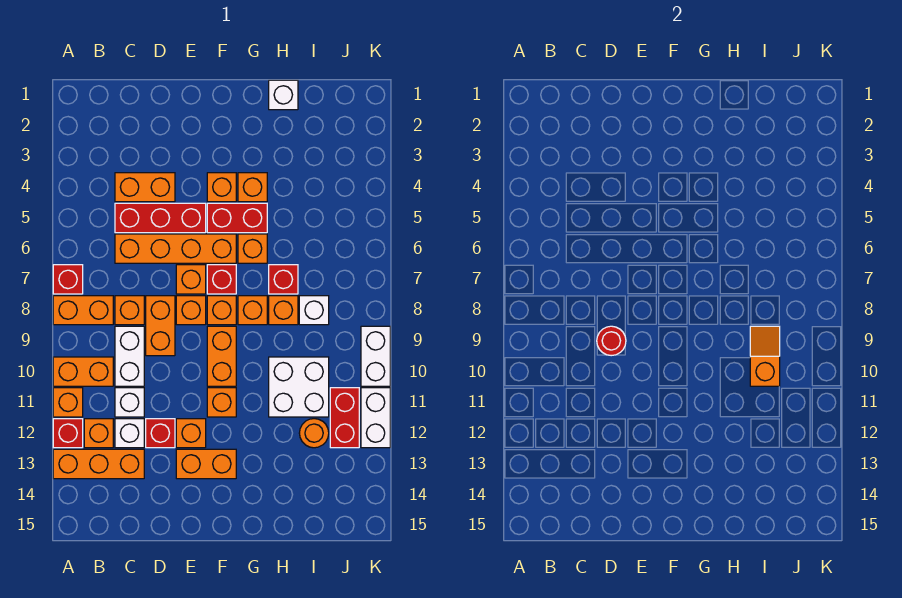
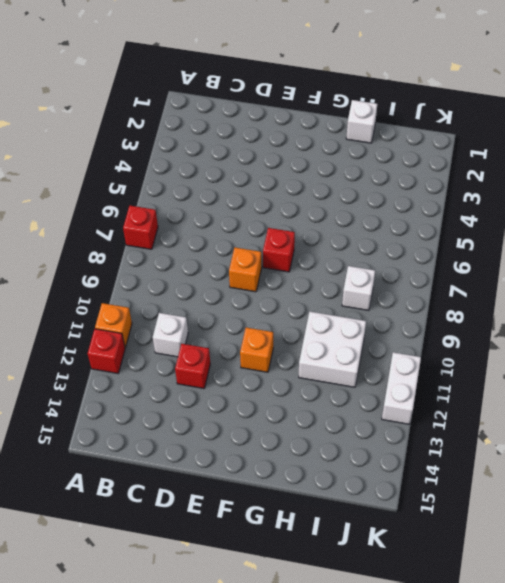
none -> orange brick A8:B8 level 1
none -> orange brick A10:B10 level 1
none -> orange brick A13:C13 level 1
none -> orange brick B12 level 1

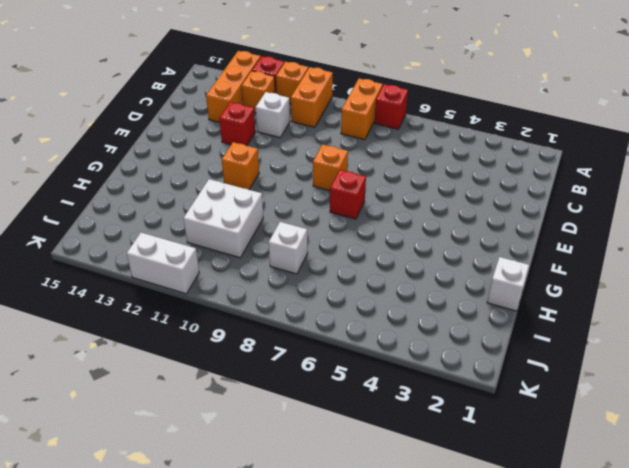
none -> orange brick C4:D4 level 1
none -> red brick C5:E5 level 1
none -> orange brick C6:F6 level 1
none -> orange brick C8 level 1

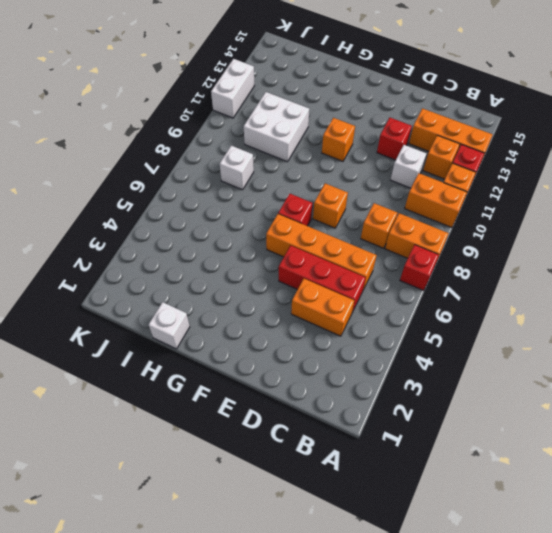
none -> white brick C9:C10 level 1
none -> white brick C12 level 1
none -> orange brick D8:D9 level 1
none -> orange brick E7 level 1

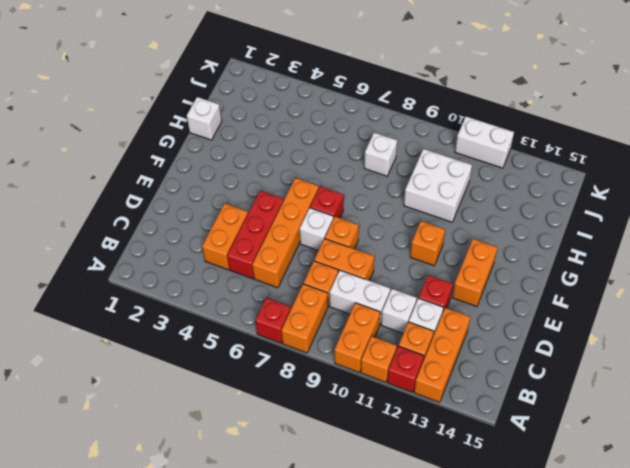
white brick E7 level 1 -> orange brick E7 level 1
none -> orange brick E12 level 1
none -> orange brick F4 level 1
none -> red brick F5:G5 level 1
none -> orange brick F8 level 1

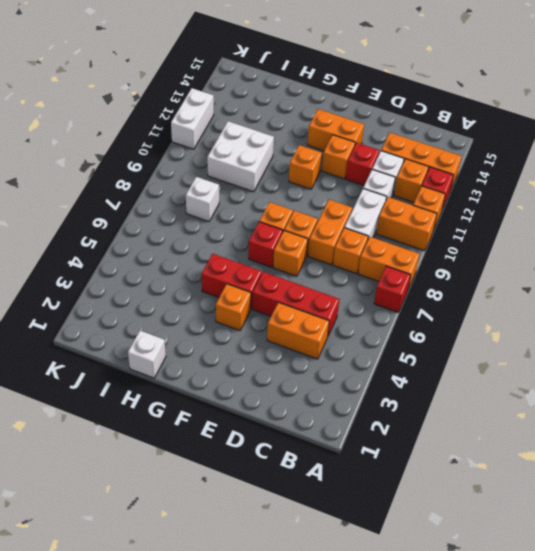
none -> orange brick C6:F6 level 1
none -> orange brick F9:F10 level 1
none -> orange brick G4 level 1
none -> orange brick G6 level 1

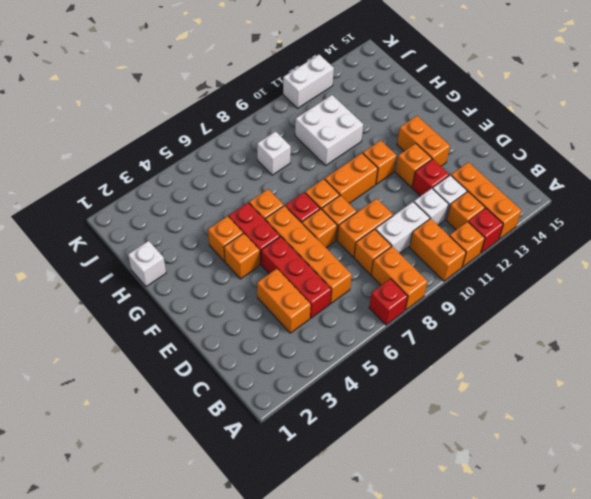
none -> orange brick G8 level 1
none -> red brick H7 level 1
none -> orange brick H8 level 1
none -> orange round brick I12 level 1

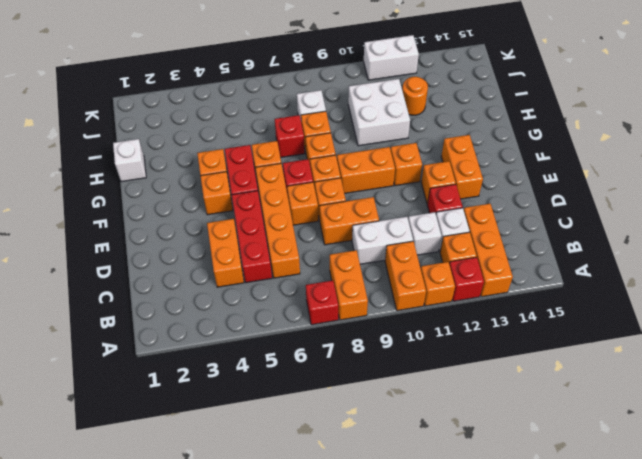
none -> orange brick C8 level 1
none -> red brick J11:J12 level 1
none -> white brick K9:K10 level 1
none -> red round brick D9 level 2

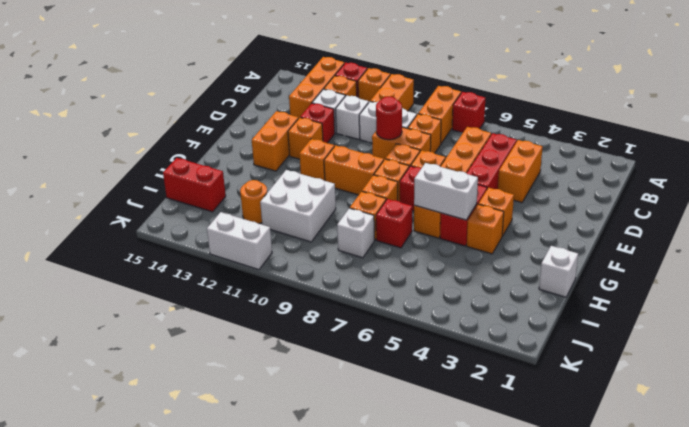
white brick G5:G6 level 2 -> white brick K9:K10 level 1
red brick I14:I15 level 1 -> red brick J11:J12 level 1
none -> orange slope I9:I10 level 2 top 10

